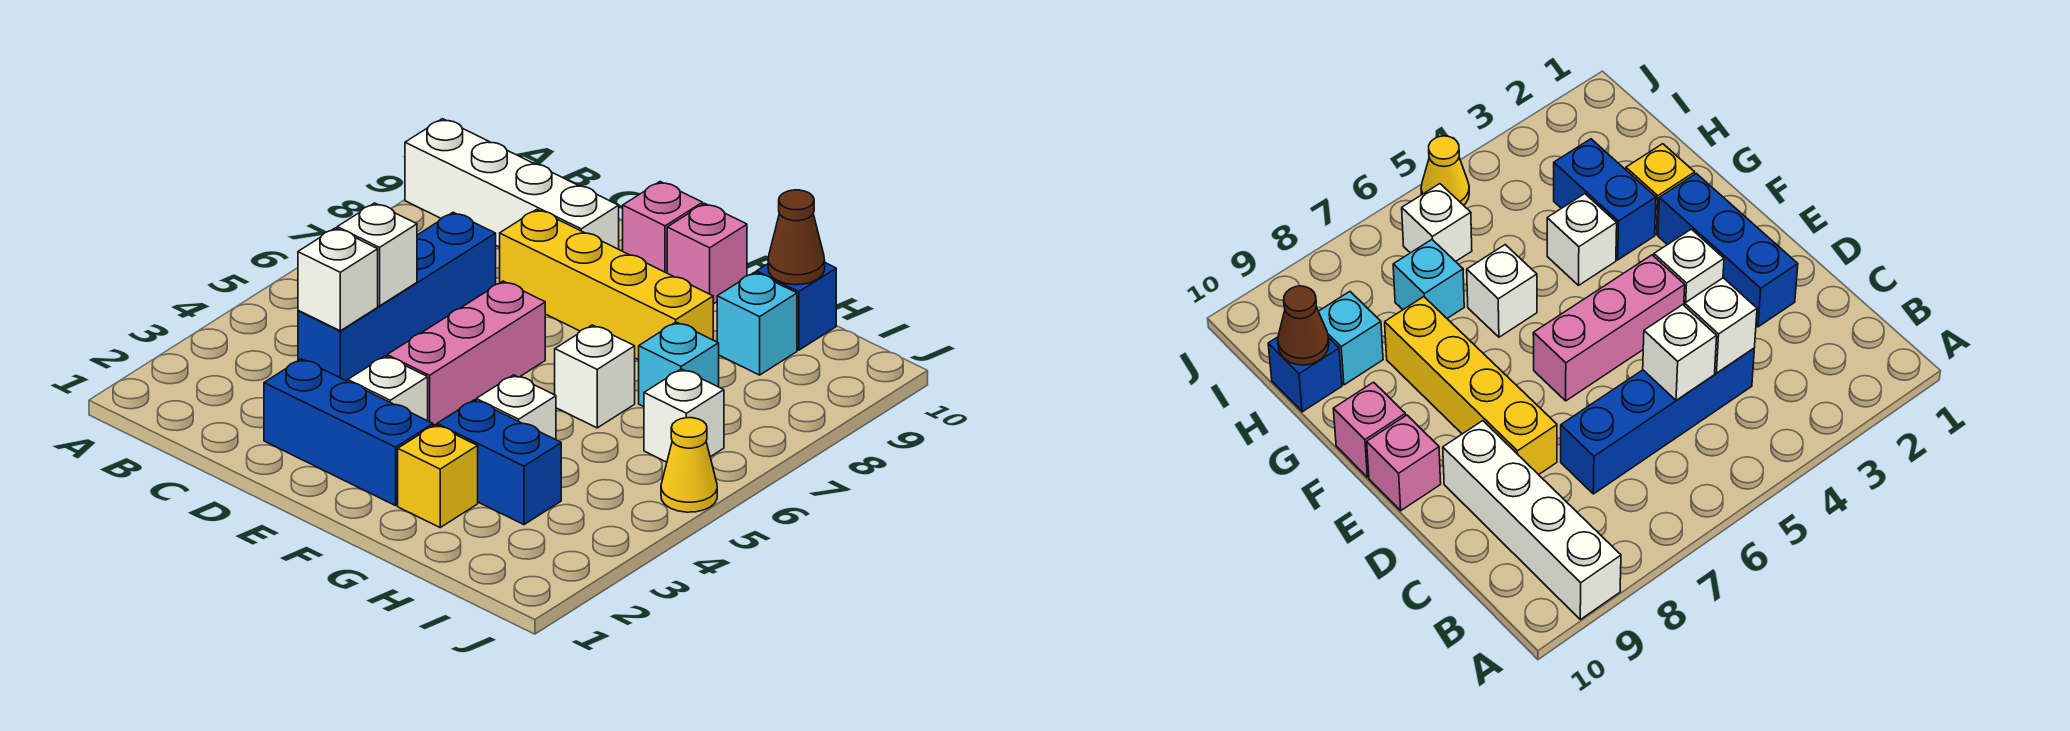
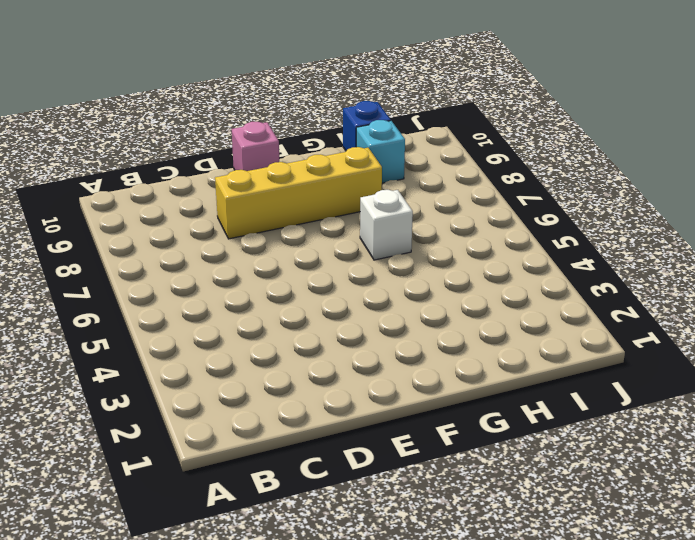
none -> white brick A9:D9 level 1
none -> blue brick C4:C7 level 1
none -> blue brick D2:F2 level 1

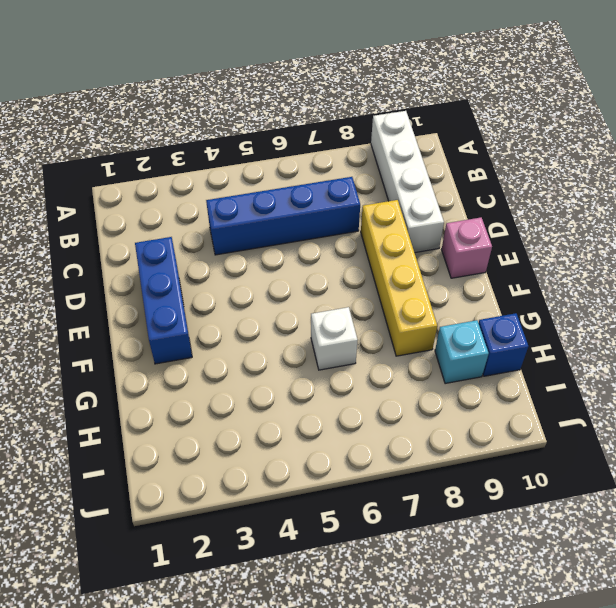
none -> white brick E3 level 1
none -> pink brick E4:E6 level 1
none -> pink brick F10 level 1

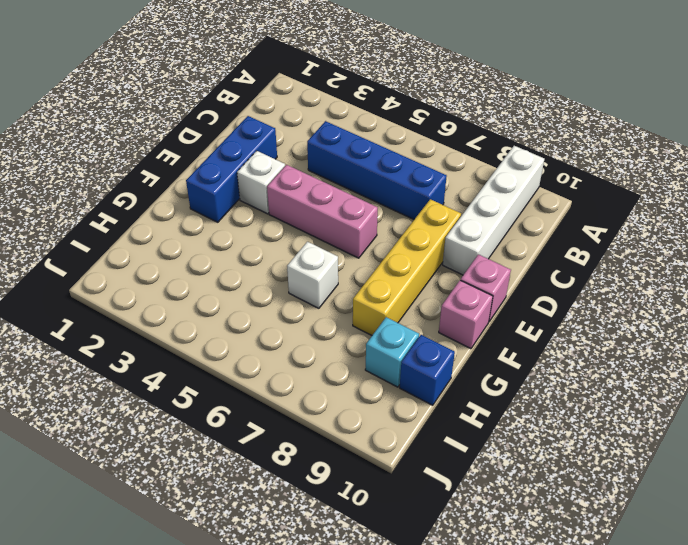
none -> yellow brick G2 level 1
none -> blue brick G3:H3 level 1
none -> white brick G4 level 1

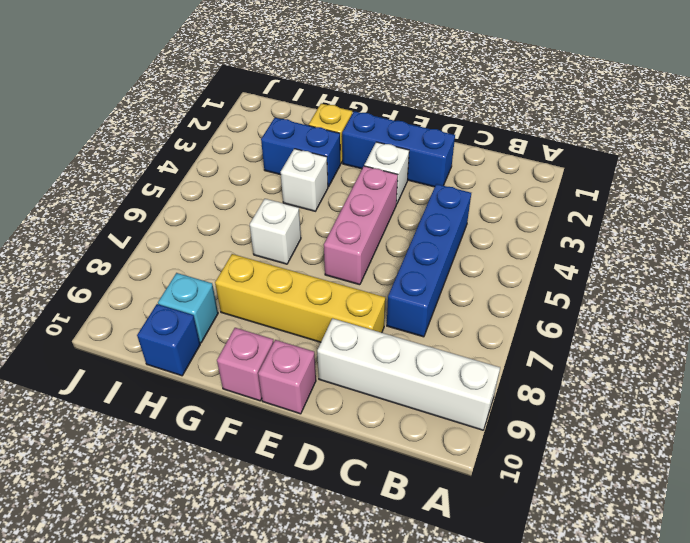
none -> cyan brick H7 level 1
none -> white brick I6 level 1
none -> yellow cone J5 level 1

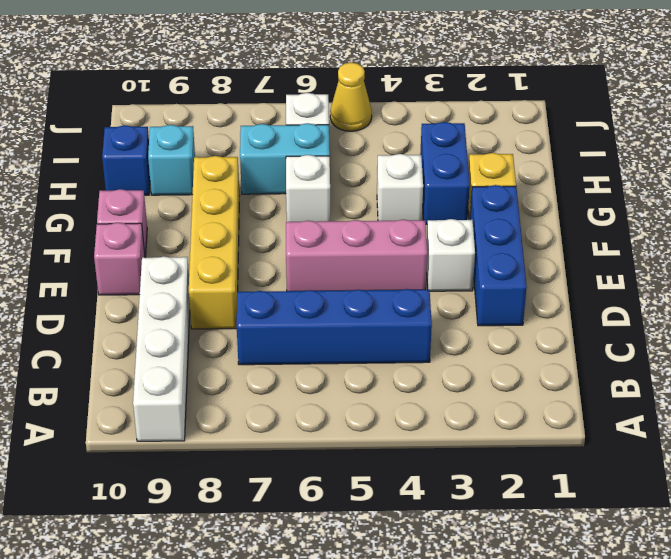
cyan brick H6:H7 level 1 -> cyan brick H7 level 1
none -> white brick C4 level 2
none -> white brick C5 level 2
none -> brown cone H10 level 2

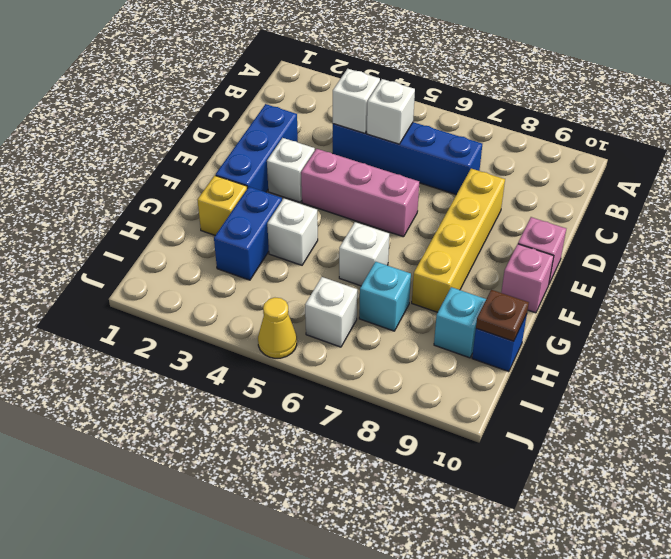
brown plate H10 level 2 -> brown cone H10 level 2
none -> white brick A9:D9 level 1

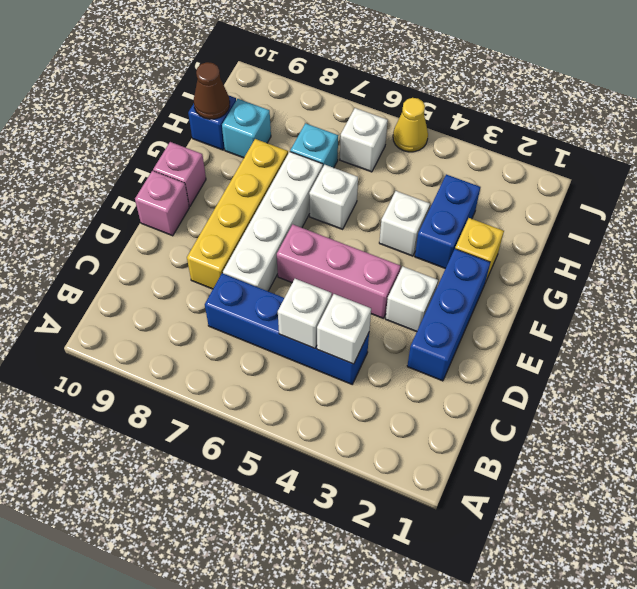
white brick D7:G7 level 1 -> white brick A9:D9 level 1

